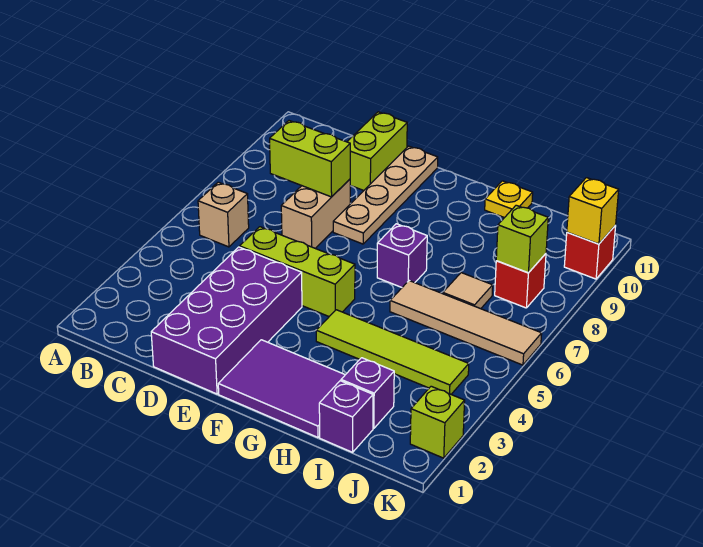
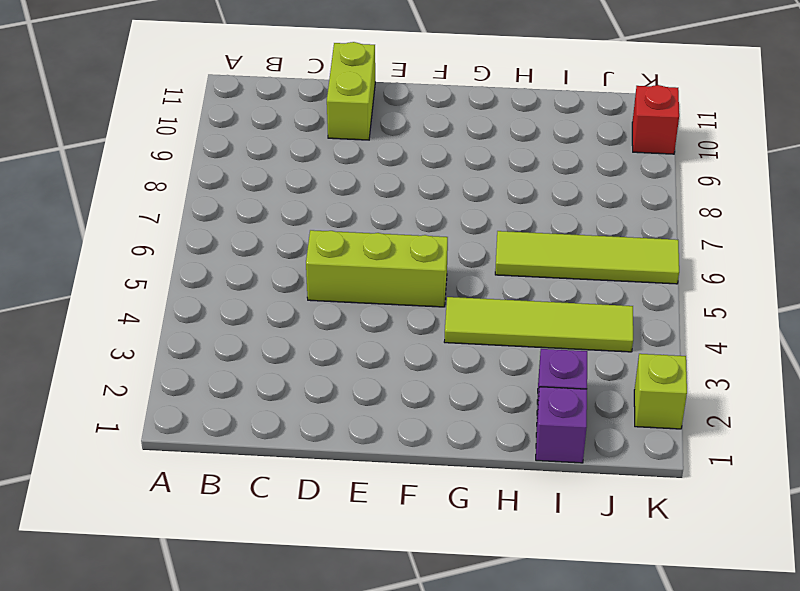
lime tile H6:K6 level 1 -> tan tile H6:K6 level 1
none -> tan brick B6 level 1
none -> purple brick D1:E4 level 1
none -> tan brick D7:D8 level 1

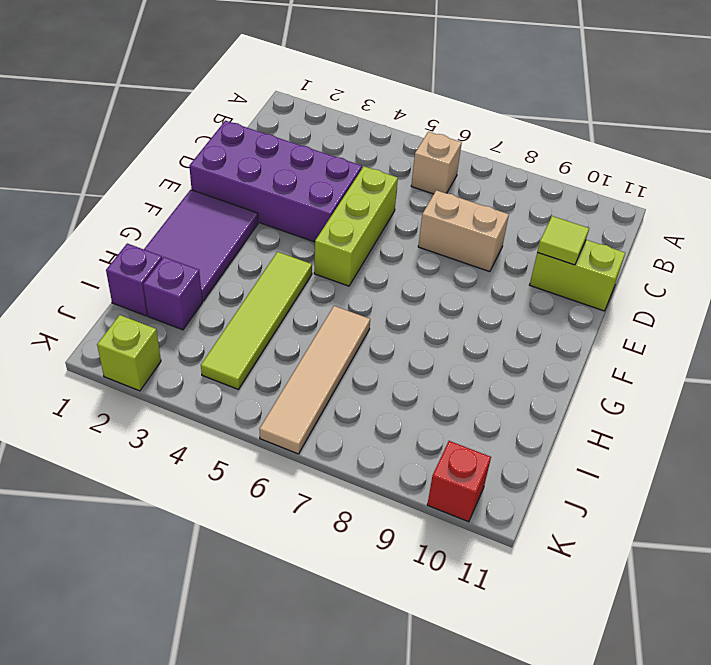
lime tile D10 level 2 -> none
none -> tan plate E8:E11 level 1
none -> purple brick G7 level 1
none -> yellow plate H11 level 1

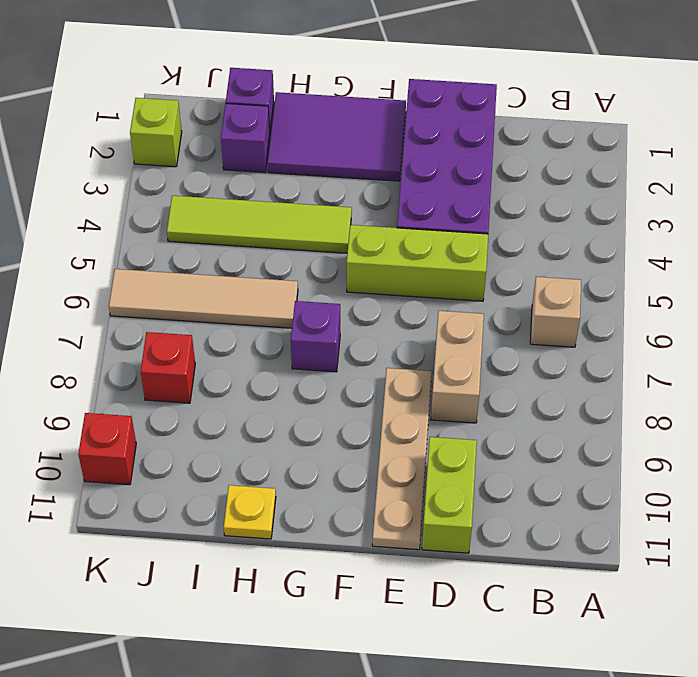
none -> tan tile I7 level 1
none -> lime brick C8:D8 level 2
none -> lime brick J8 level 2

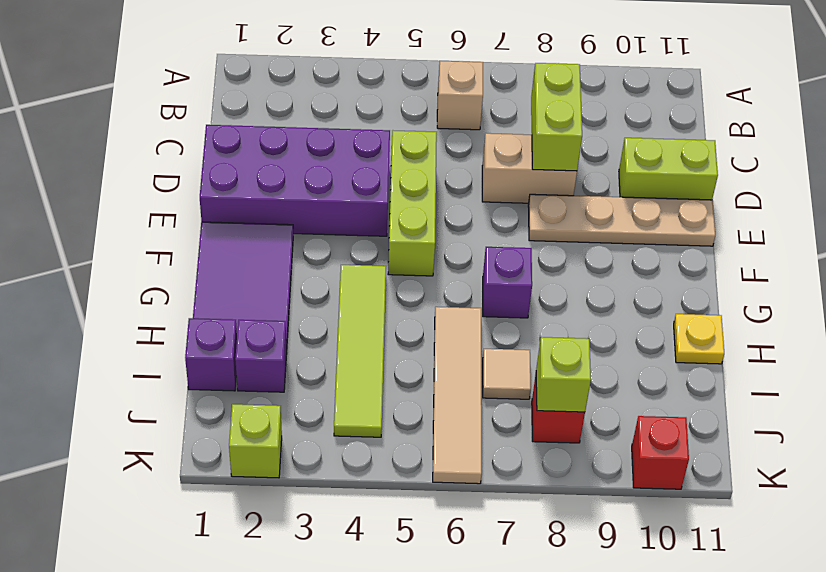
none -> yellow brick K10 level 2

